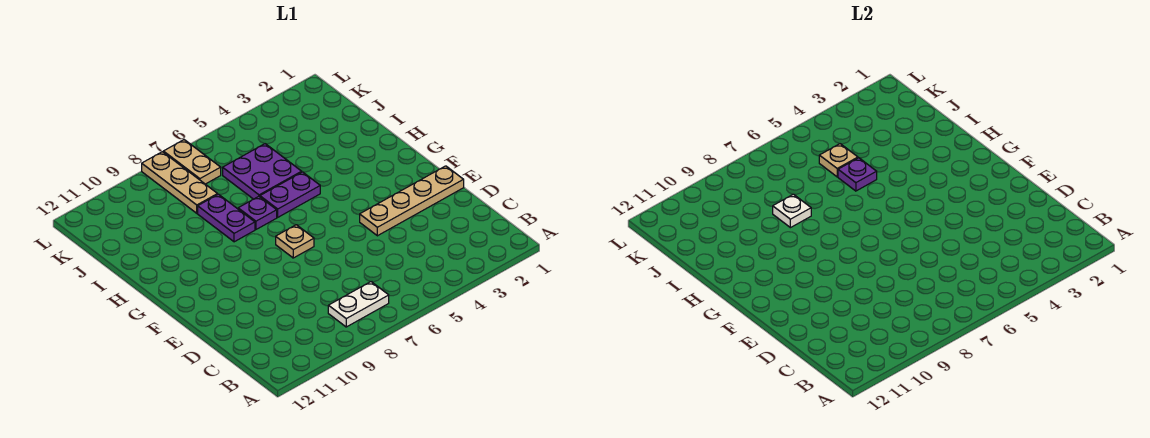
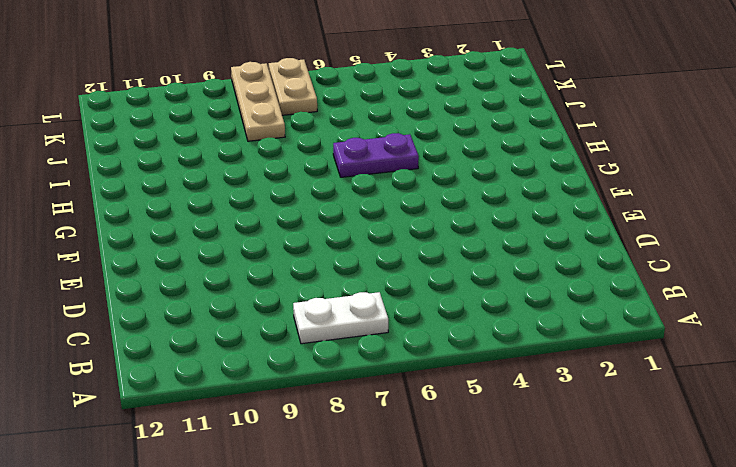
none -> tan plate E1:E4 level 1
none -> tan plate F7 level 1
none -> purple plate H7 level 1

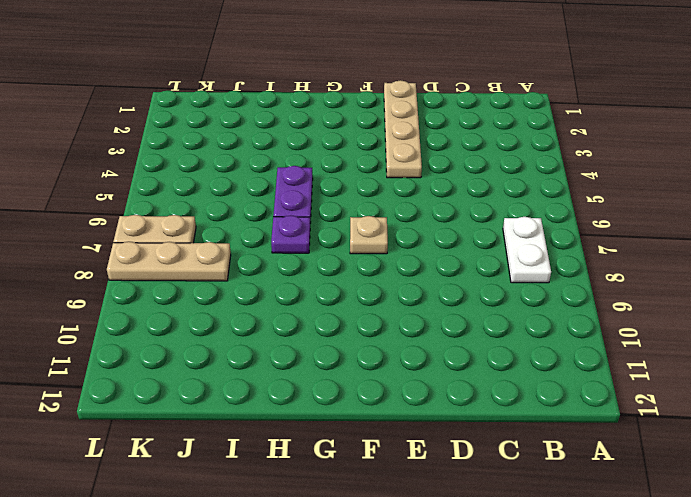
none -> purple plate H8:I8 level 1
none -> purple plate I5:J6 level 1
none -> purple plate I5 level 2

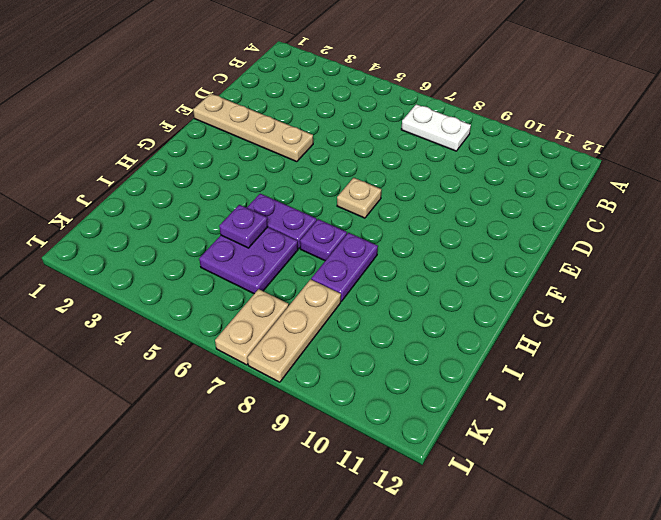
none -> white plate I8 level 2
none -> tan plate J5 level 2

